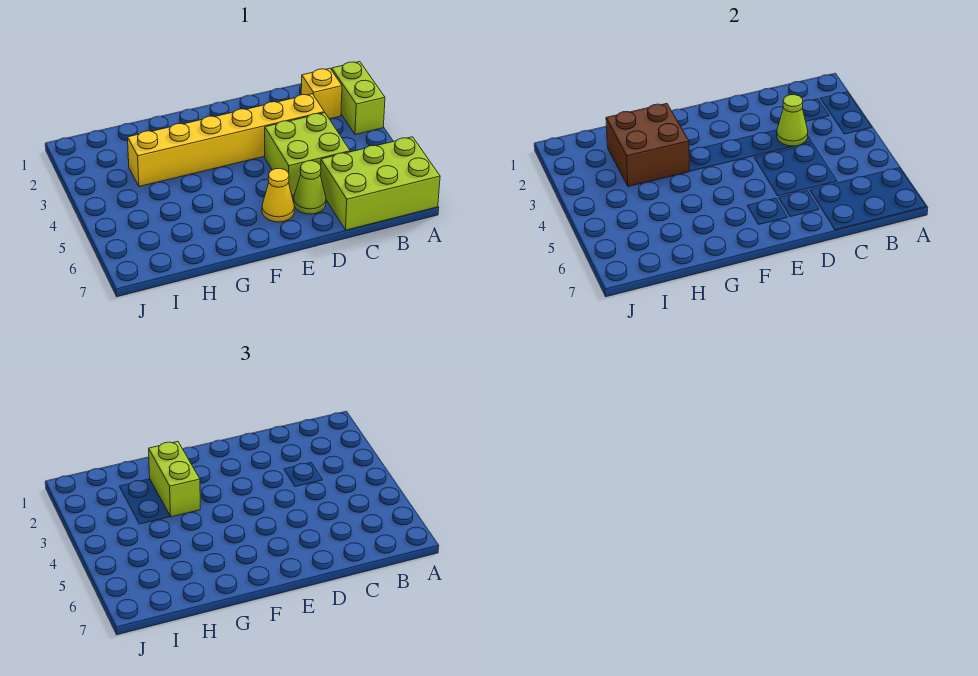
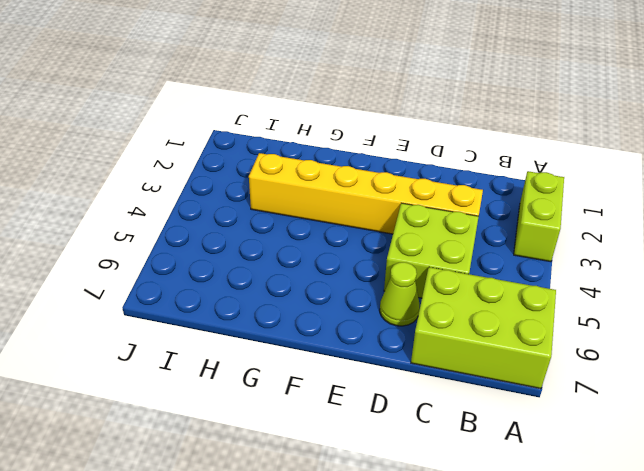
none -> yellow brick B2 level 1
none -> yellow cone E6 level 1

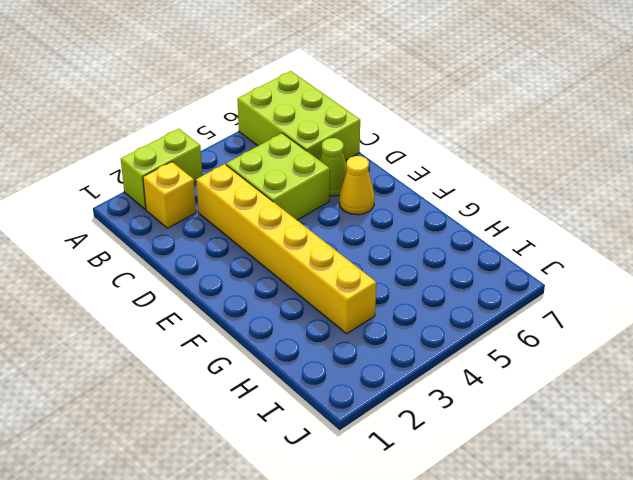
none -> lime cone C3 level 2
none -> brown brick G2:H3 level 2

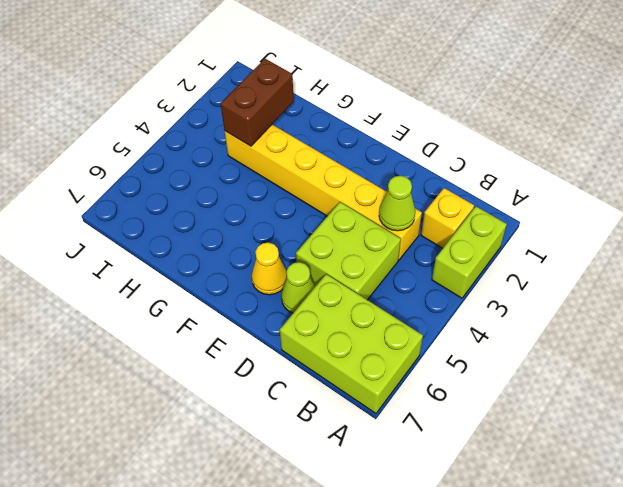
brown brick H2:H3 level 2 -> brown brick G2:H3 level 2
none -> lime brick G2:G3 level 3

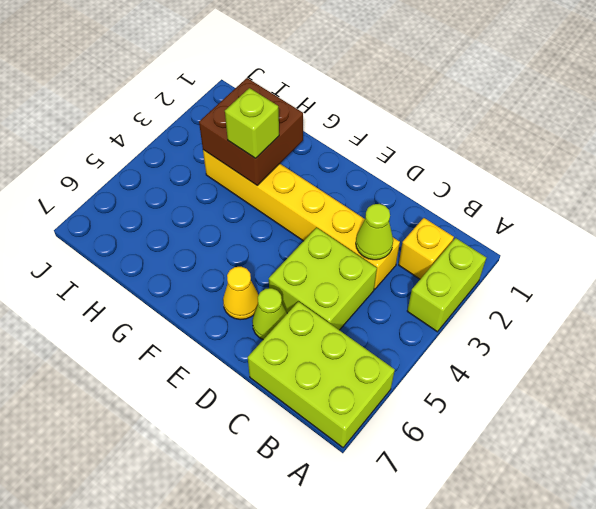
lime brick G3 level 3 -> lime brick G2:G3 level 3

